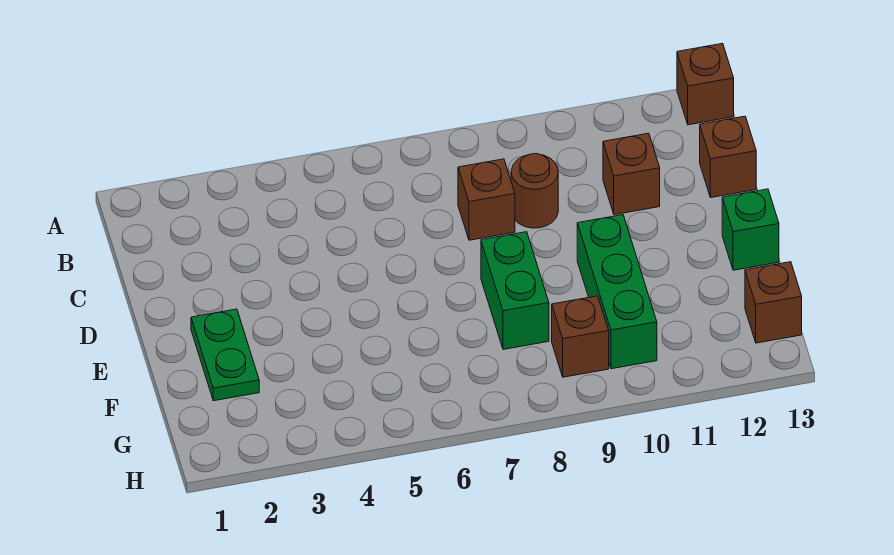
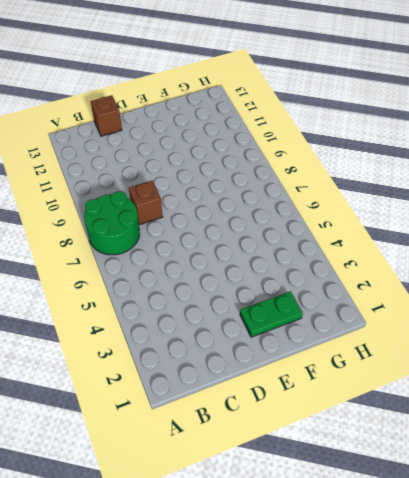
green round brick A7:B8 level 1 -> none
none -> brown brick A13 level 1
none -> brown round brick C9 level 1

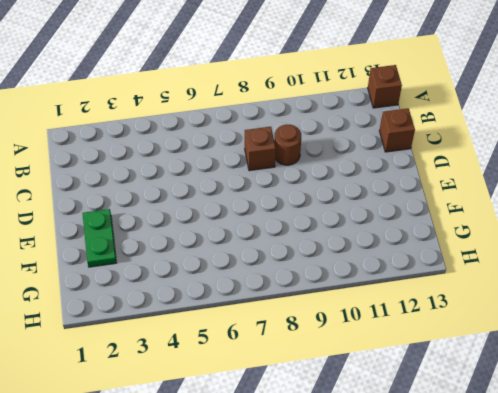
none -> brown brick C11 level 1
none -> green brick E8:F8 level 1

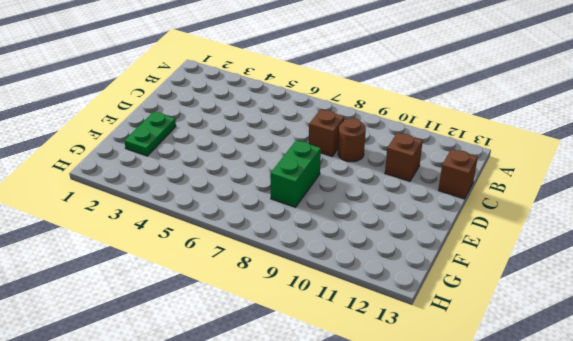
none -> brown brick A13 level 1
none -> green brick E10:G10 level 1

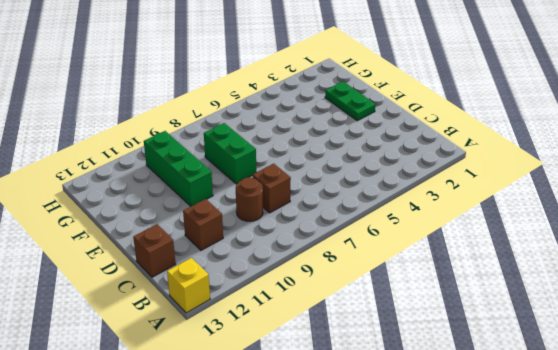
yellow brick A13 level 1 -> brown brick A13 level 1
none -> green brick E13 level 1
none -> brown brick G9 level 1

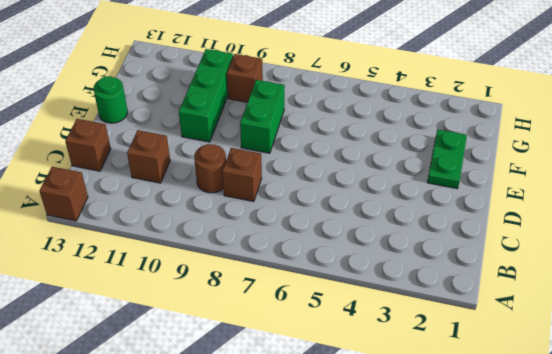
green round brick E13 level 1 -> green brick E13 level 1
none -> brown brick G13 level 1

